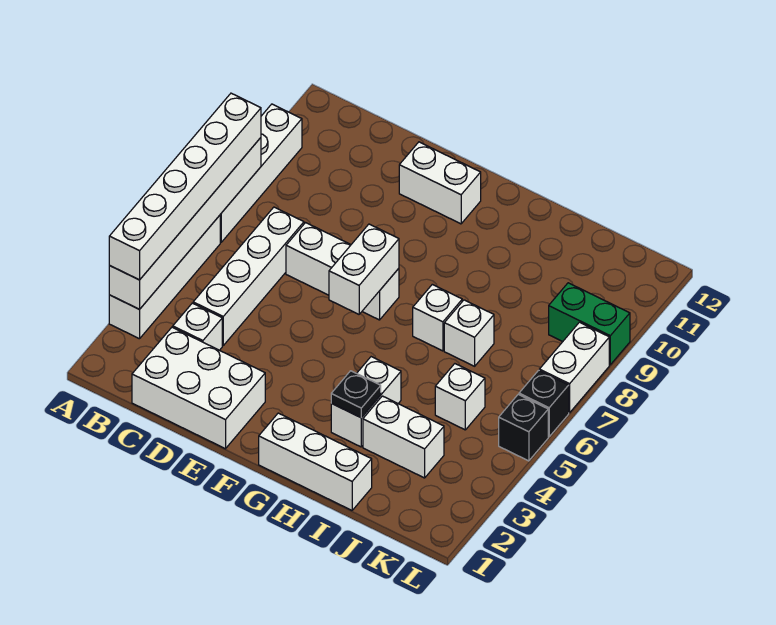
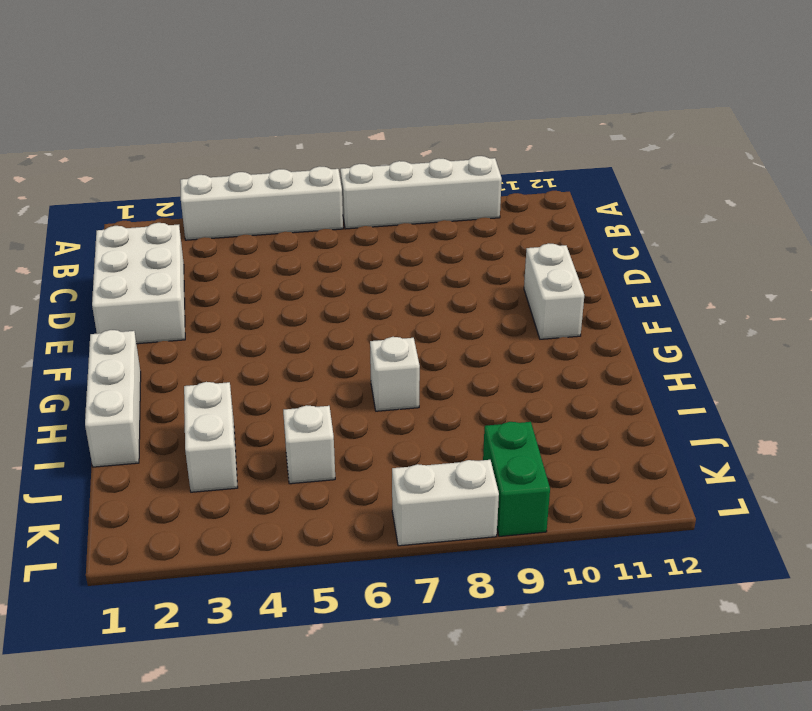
none -> white brick C3 level 1
none -> white brick C4:C7 level 1
none -> white brick D7:F7 level 1

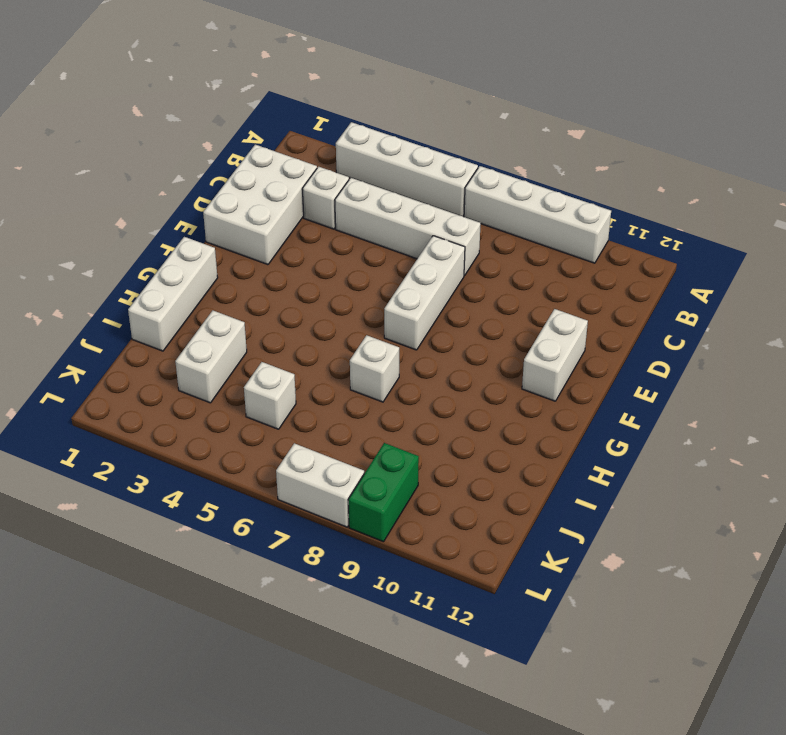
none -> white brick H3:H4 level 1
none -> white brick I7 level 1
none -> black brick L5 level 1

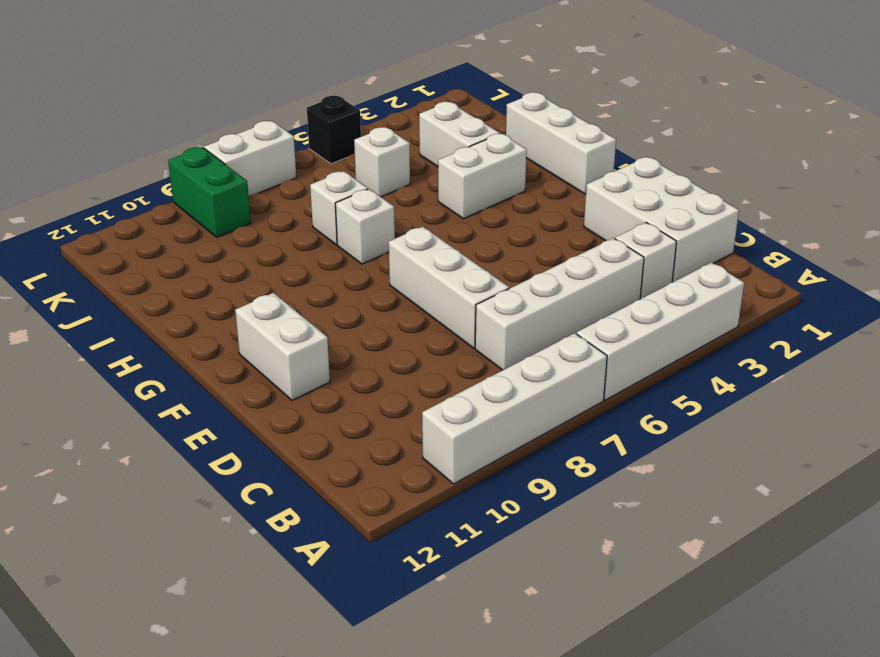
none -> black brick L6 level 1
none -> white brick A3:A8 level 2
none -> white brick F6:F7 level 2

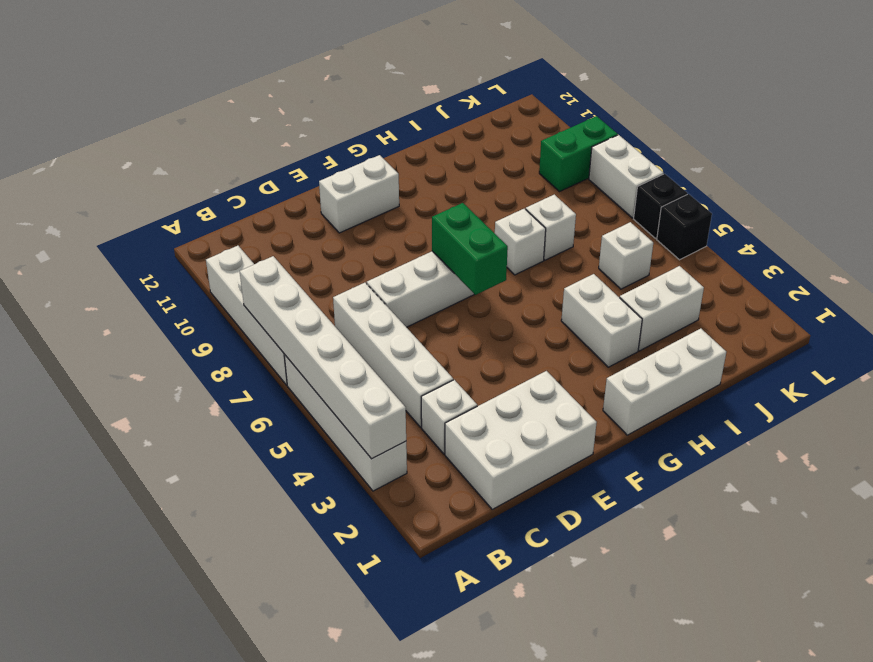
green brick F6:F7 level 2 -> white brick F6:F7 level 2
none -> black plate H3 level 2
none -> white brick A3:A8 level 3

